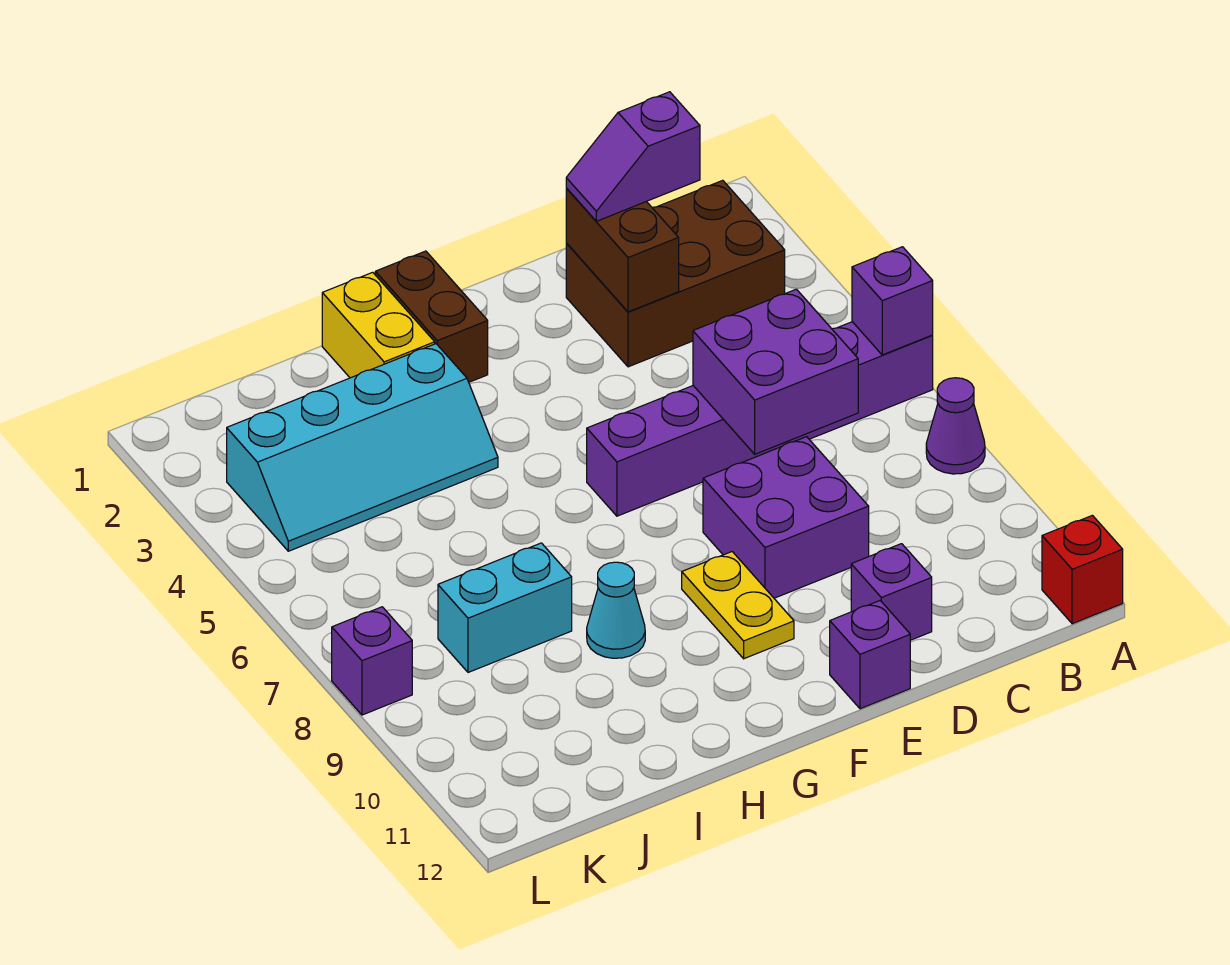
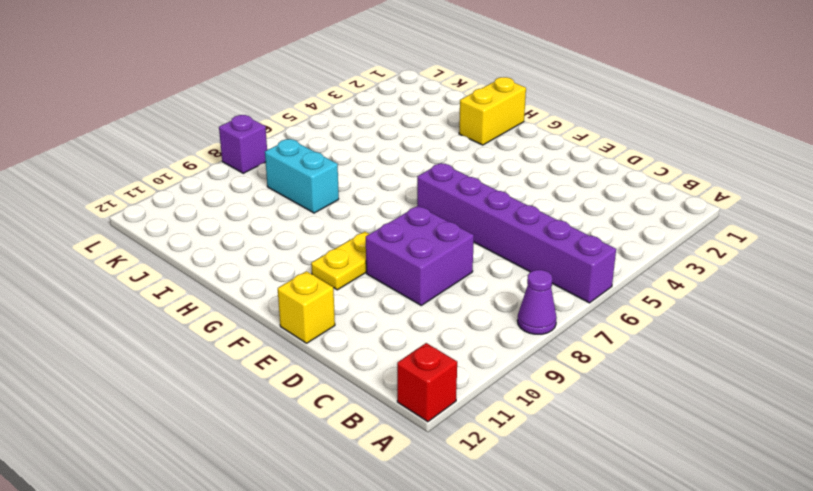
yellow brick E12 level 1 -> purple brick E12 level 1
none -> brown brick B2:D3 level 1
none -> purple brick D11 level 1
none -> brown brick G1:G2 level 1

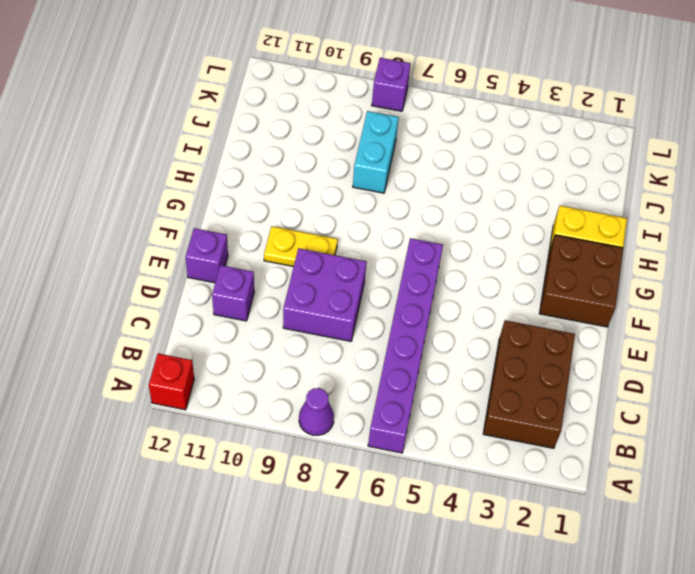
brown brick F1:G2 level 1 -> brown brick G1:G2 level 1
none -> cyan slope H3:K4 level 1 top 3
none -> cyan cone H9 level 1
none -> purple brick A6 level 2

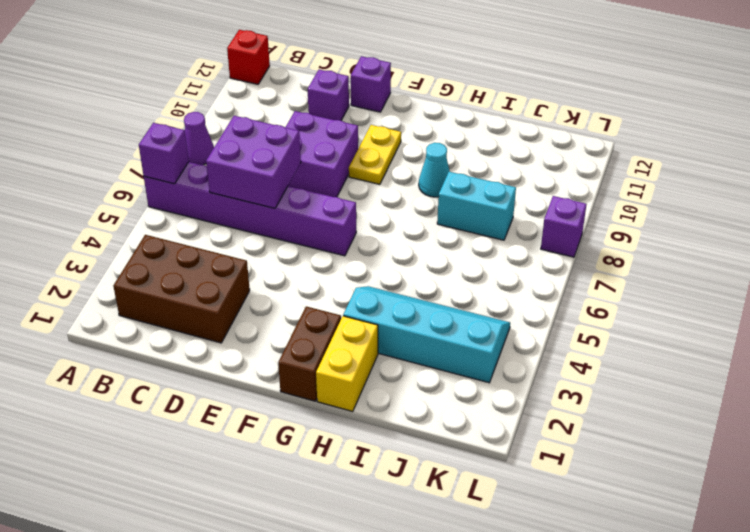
none -> brown brick D2:D3 level 2
none -> purple slope C2:D2 level 3 top C

